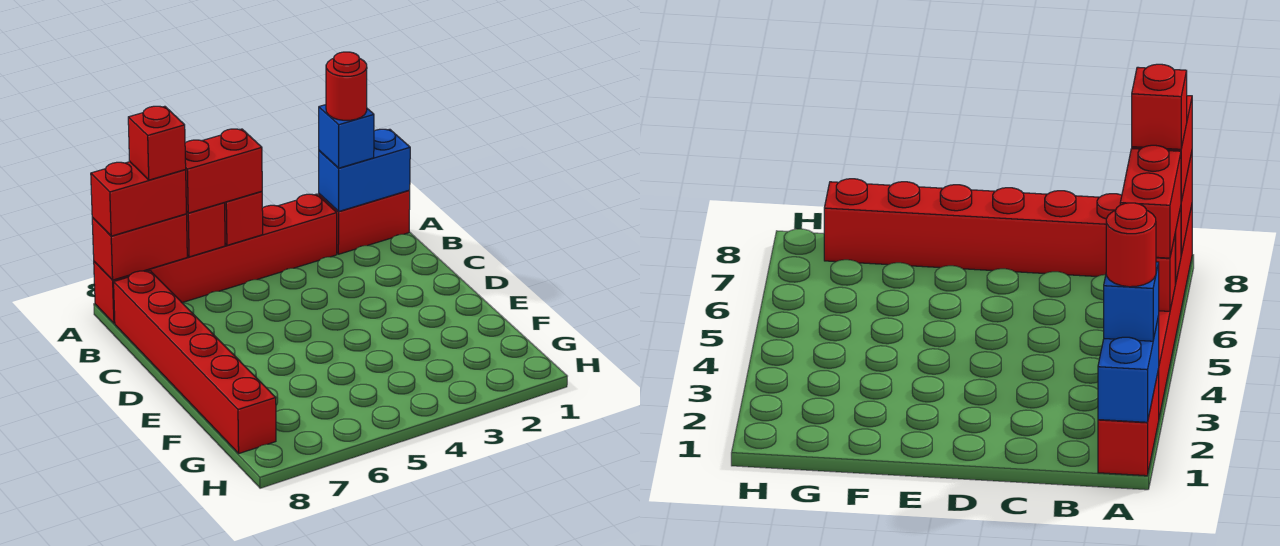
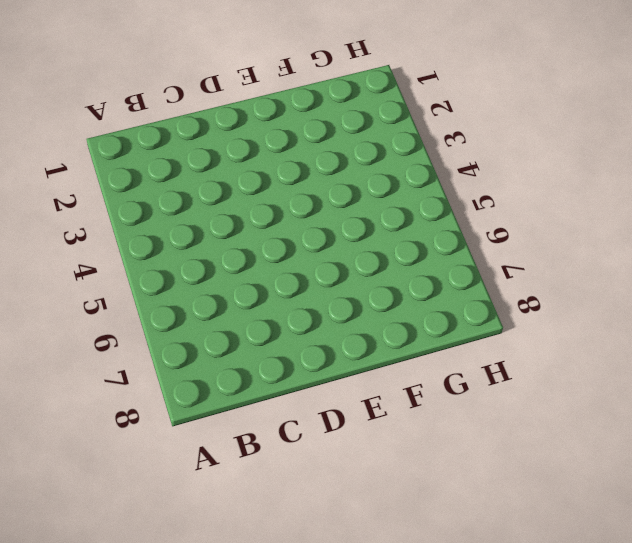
none -> red brick A1:A2 level 1
none -> red brick A3:A8 level 1
none -> red brick B8:G8 level 1

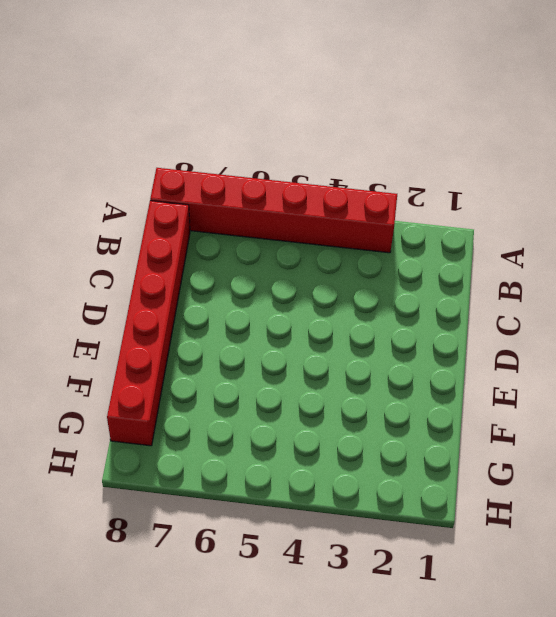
none -> red brick A1:A2 level 1
none -> blue brick A1:A2 level 2
none -> red brick A5 level 2

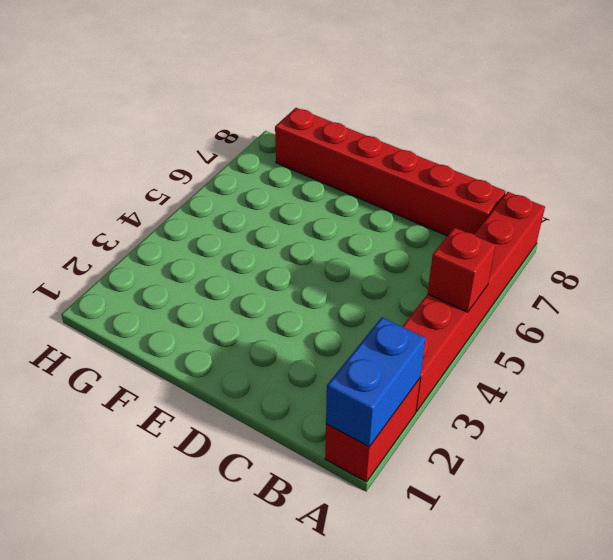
none -> red brick A6 level 2
none -> red brick A7:A8 level 2
none -> blue brick A2 level 3

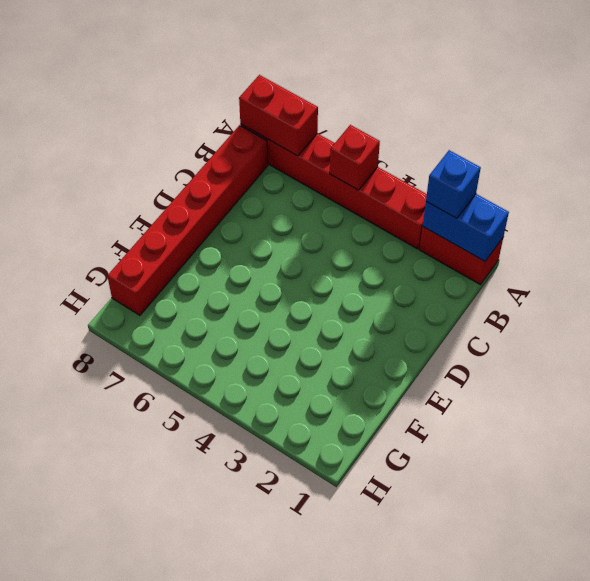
none -> red brick A6 level 2
none -> red brick A5:A6 level 3
none -> red brick A7:A8 level 3

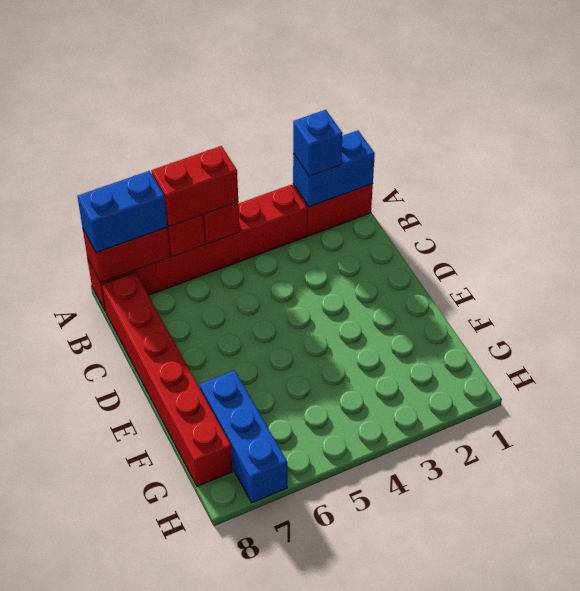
blue brick A7:A8 level 3 -> red brick A7:A8 level 3
blue brick F7:H7 level 1 -> none
none -> red round brick A2 level 4
none -> red brick A7 level 4

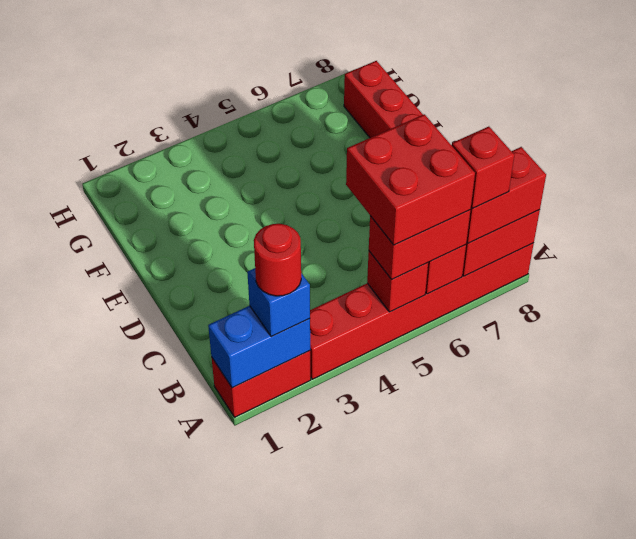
red brick A5:B6 level 4 -> none

